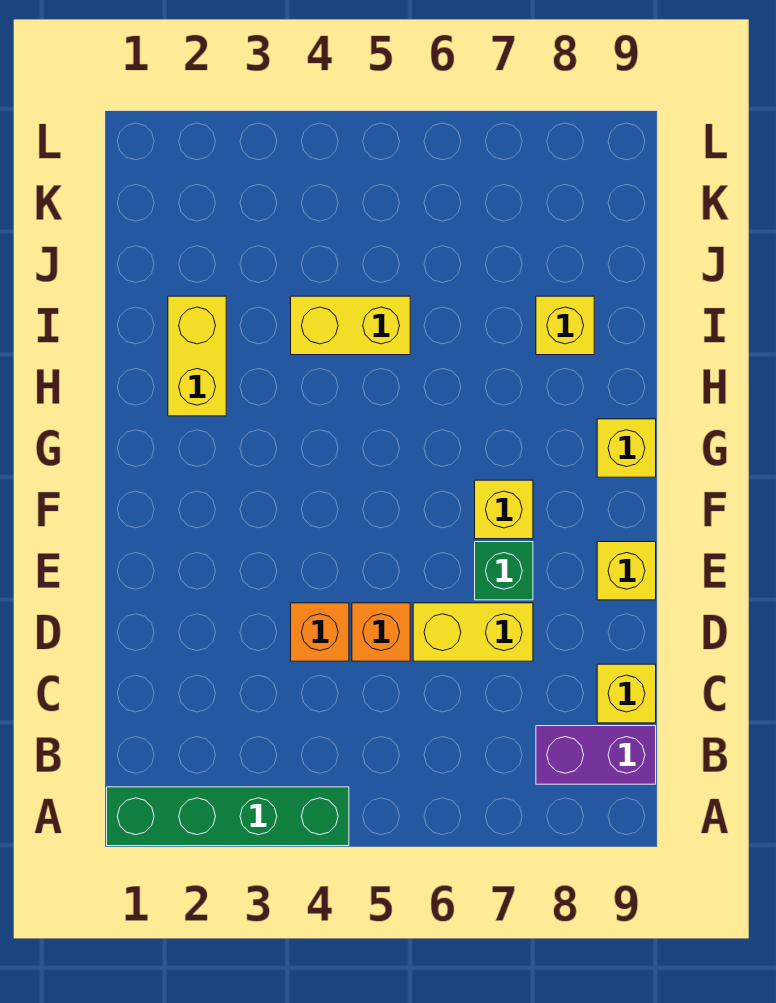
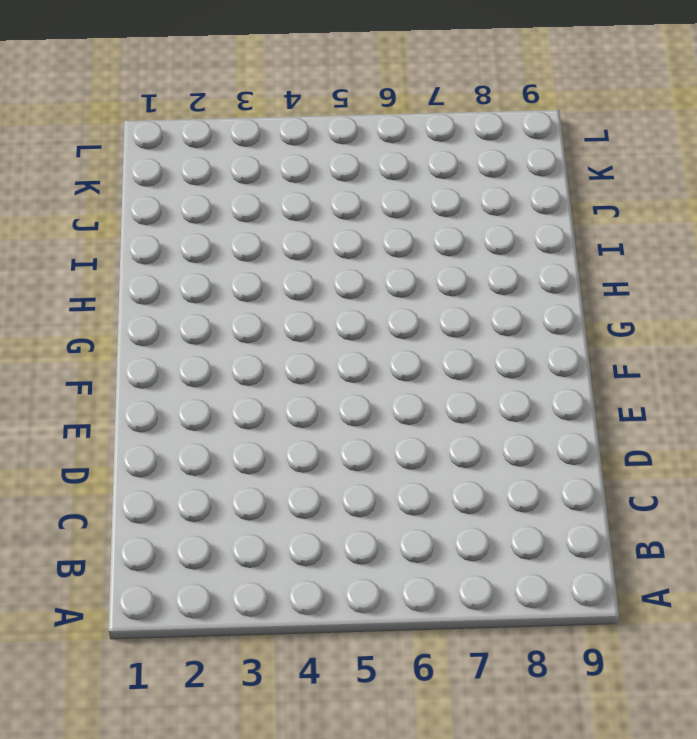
none -> green brick A1:A4 level 1
none -> purple brick B8:B9 level 1
none -> yellow brick C9 level 1

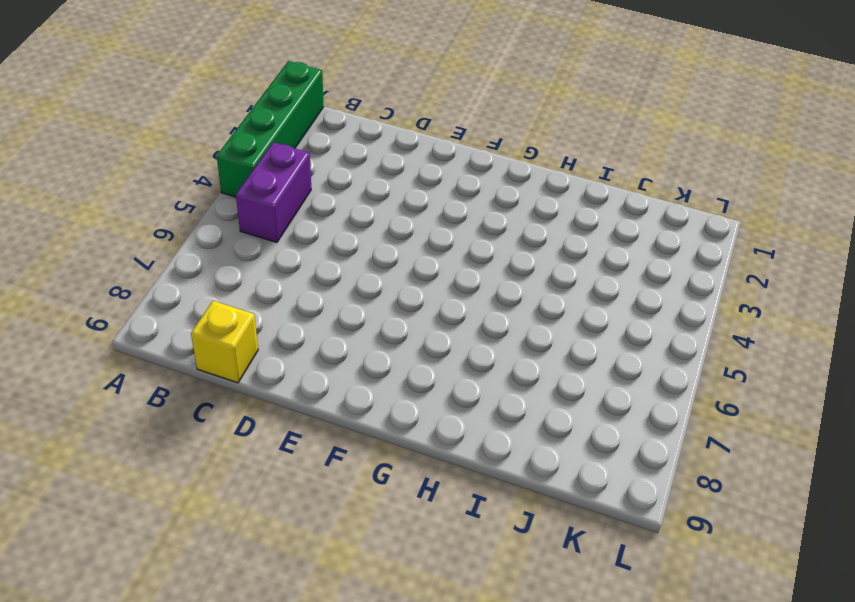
purple brick B4:B5 level 1 -> purple brick B8:B9 level 1
none -> orange brick D4 level 1
none -> orange brick D5 level 1
none -> yellow brick D6:D7 level 1

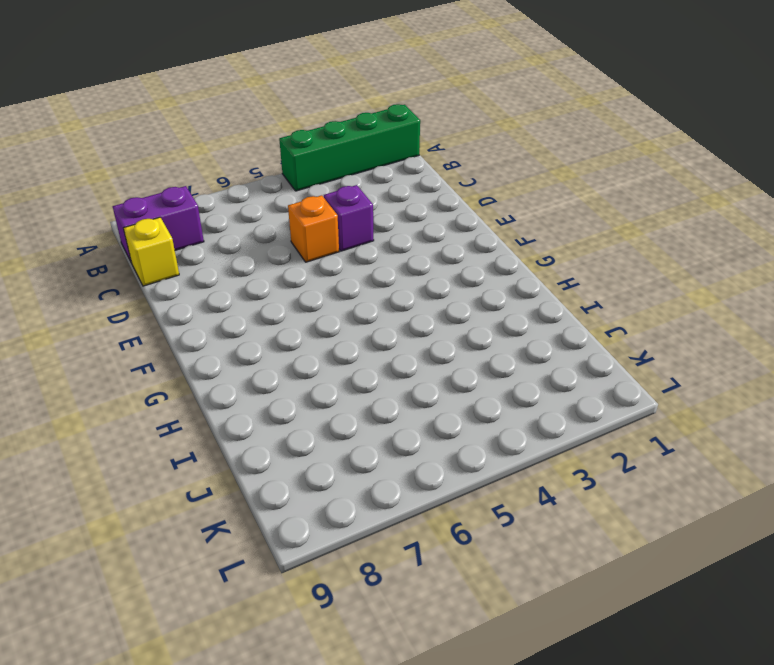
purple brick D4 level 1 -> orange brick D4 level 1
none -> yellow brick D6:D7 level 1
none -> green brick E7 level 1
none -> yellow brick E9 level 1

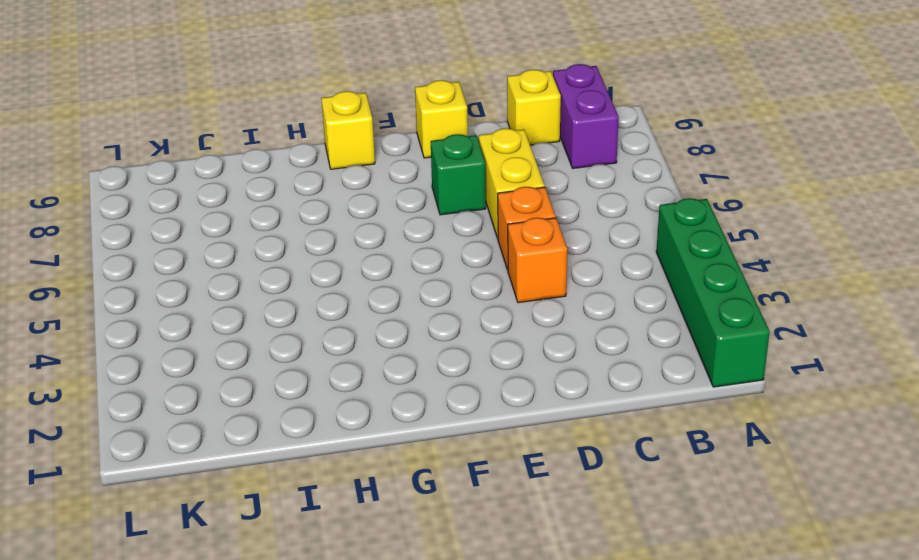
none -> yellow brick F7 level 1
none -> yellow brick H2:I2 level 1
none -> yellow brick I4:I5 level 1

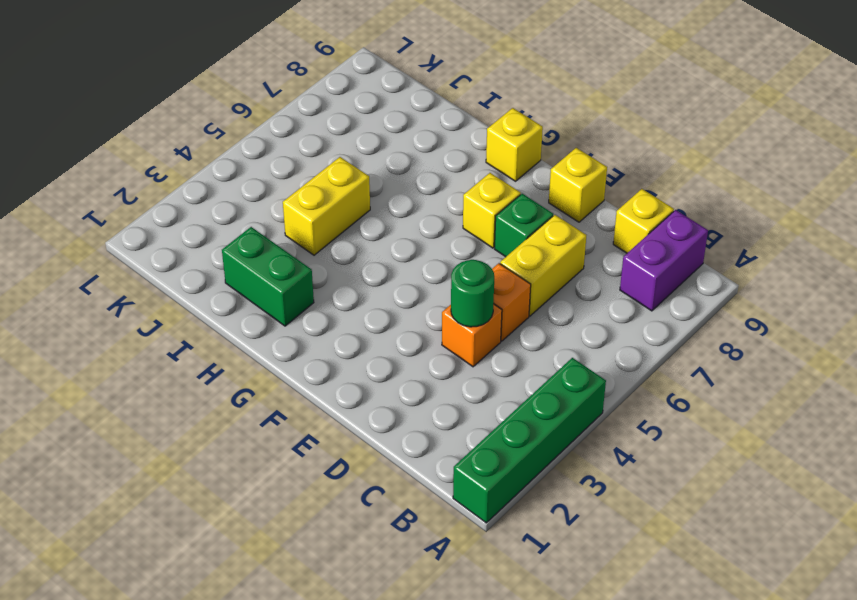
green round brick D4 level 2 -> none
green brick H2:I2 level 1 -> yellow brick H2:I2 level 1
none -> yellow brick I8 level 1

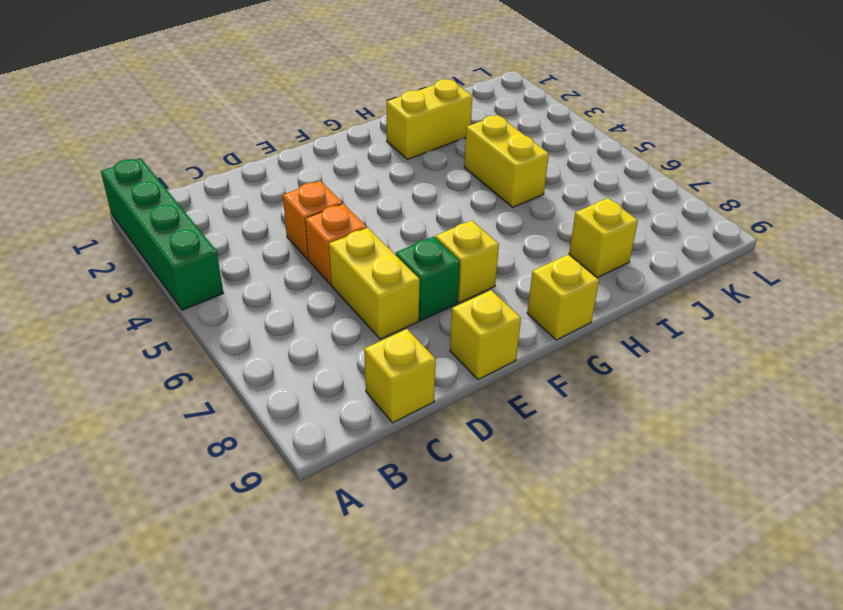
none -> purple brick B8:B9 level 1

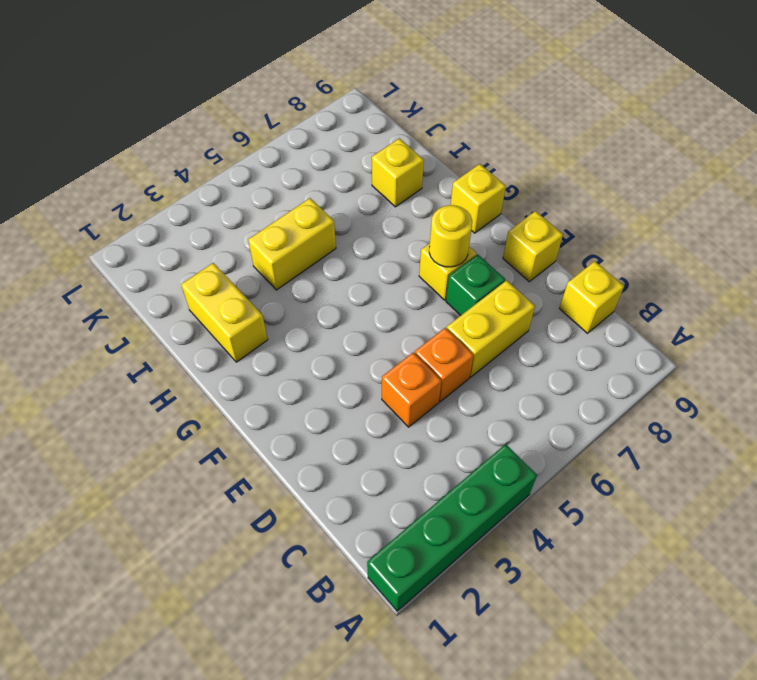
yellow round brick F7 level 2 -> none
none -> purple brick B8:B9 level 1

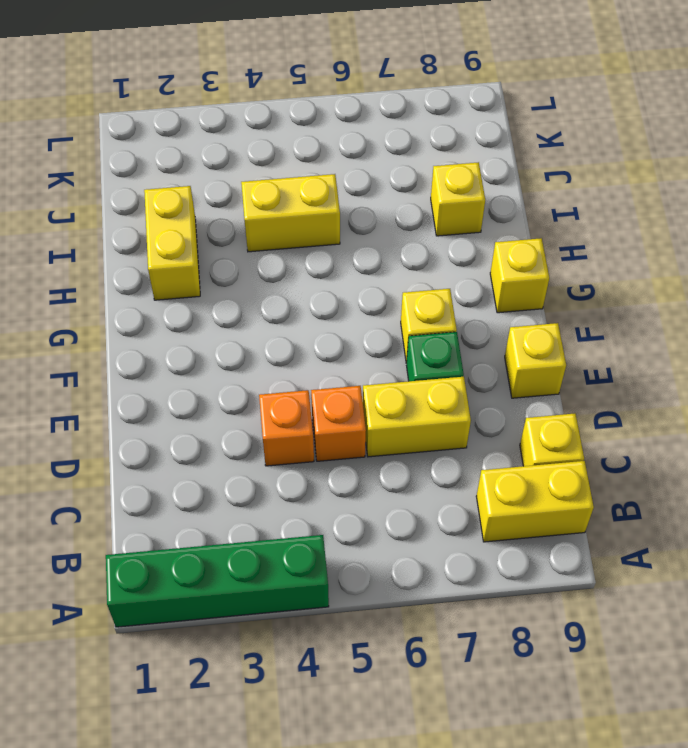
yellow brick B8:B9 level 1 -> purple brick B8:B9 level 1

